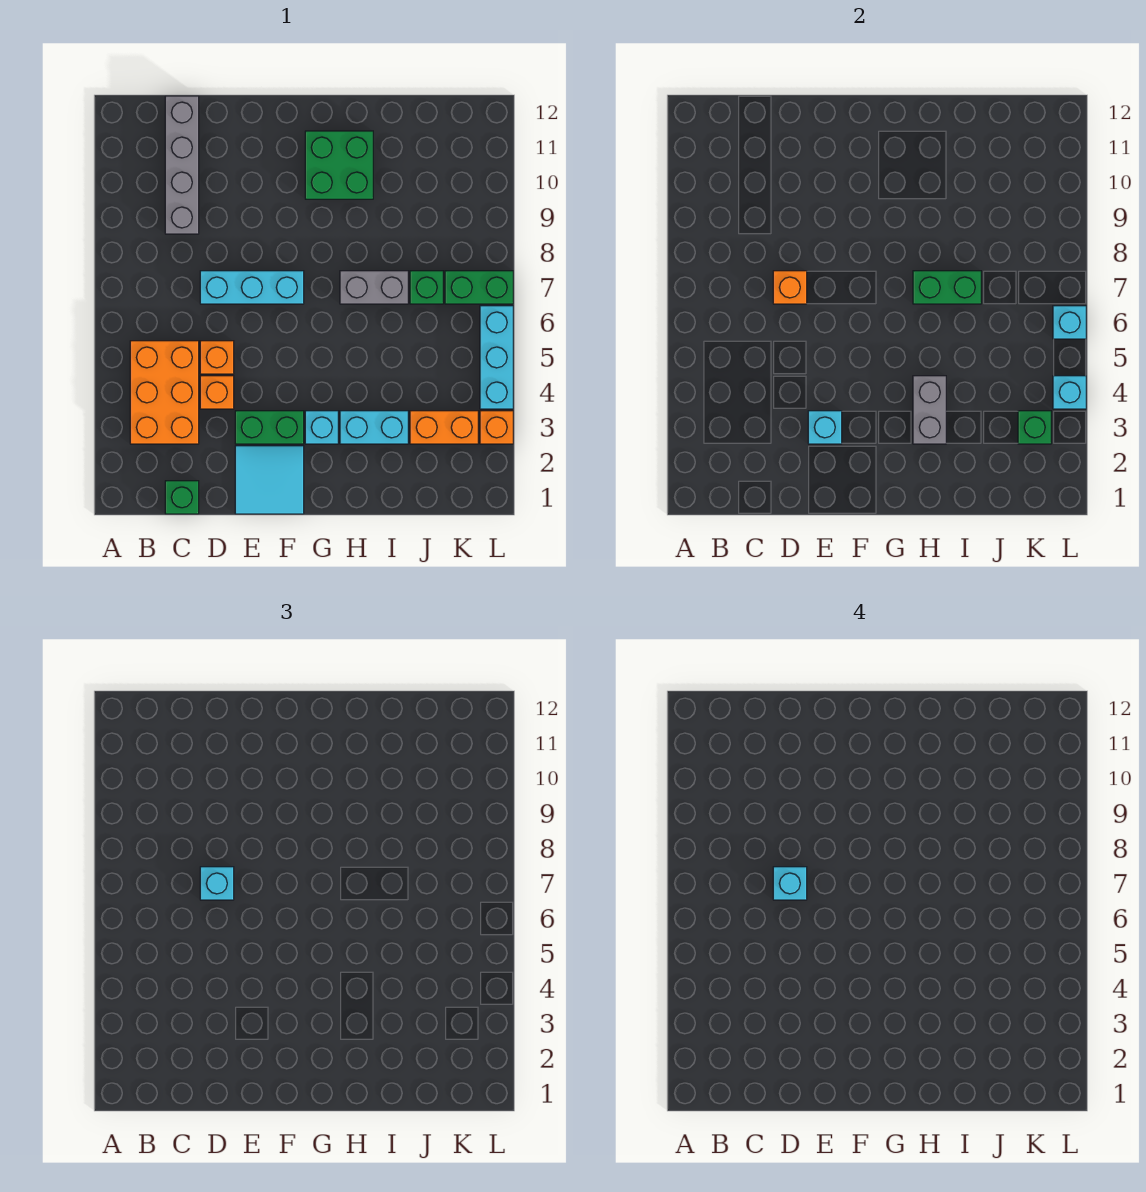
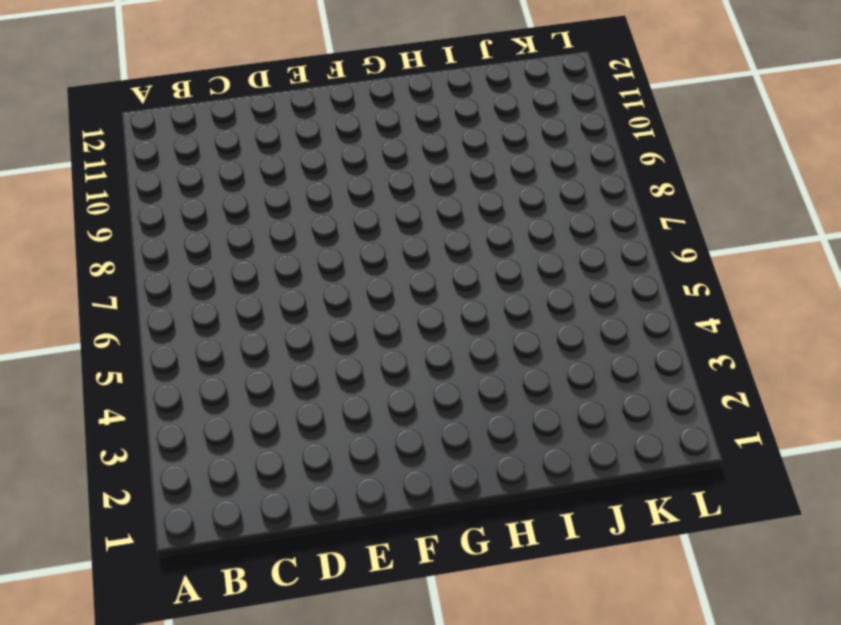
none -> orange brick B3:C5 level 1
none -> green brick C1 level 1
none -> grey brick C9:C12 level 1

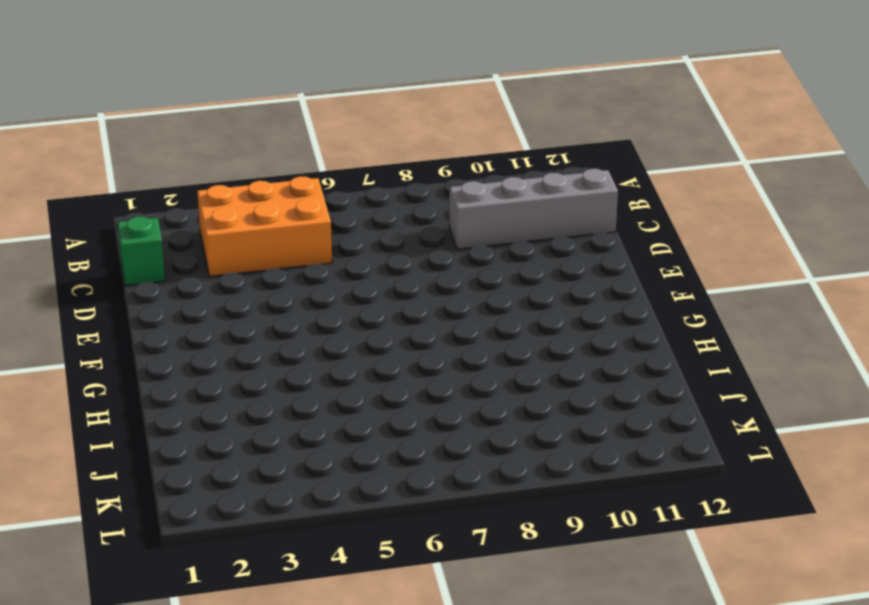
none -> orange brick D4 level 1
none -> orange brick D5 level 1
none -> cyan brick D7:F7 level 1

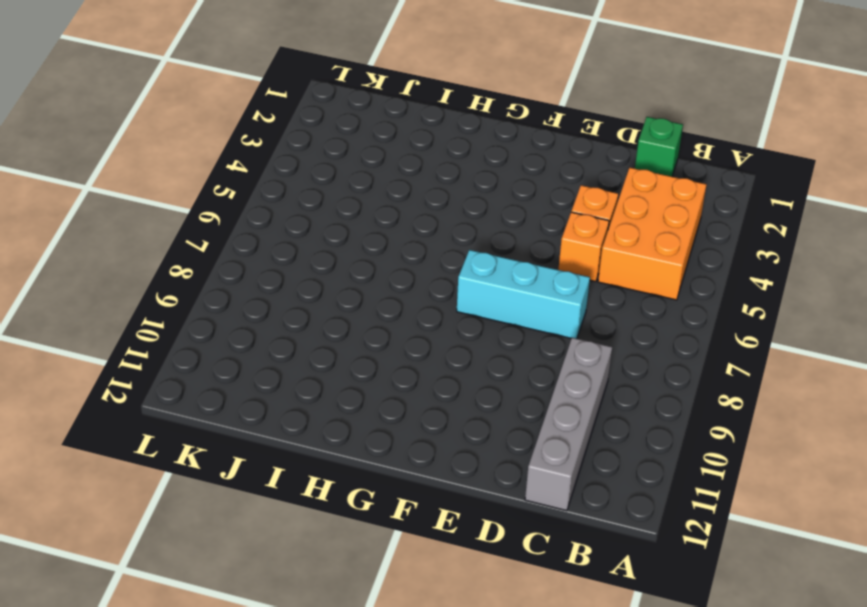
none -> cyan tile E1:F2 level 1
none -> green brick E3:F3 level 1
none -> cyan brick G3 level 1

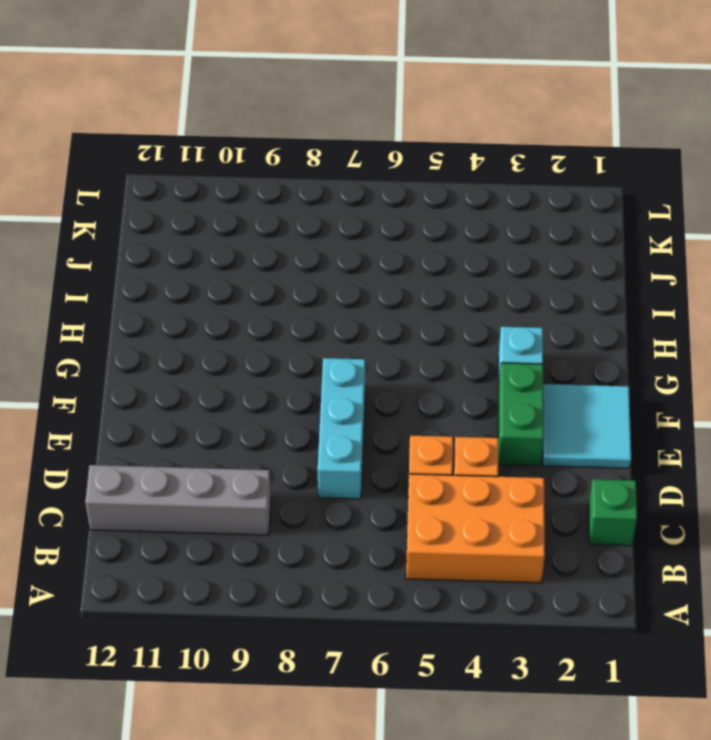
none -> green brick G10:H11 level 1
none -> cyan brick H3:I3 level 1
none -> grey brick H7:I7 level 1

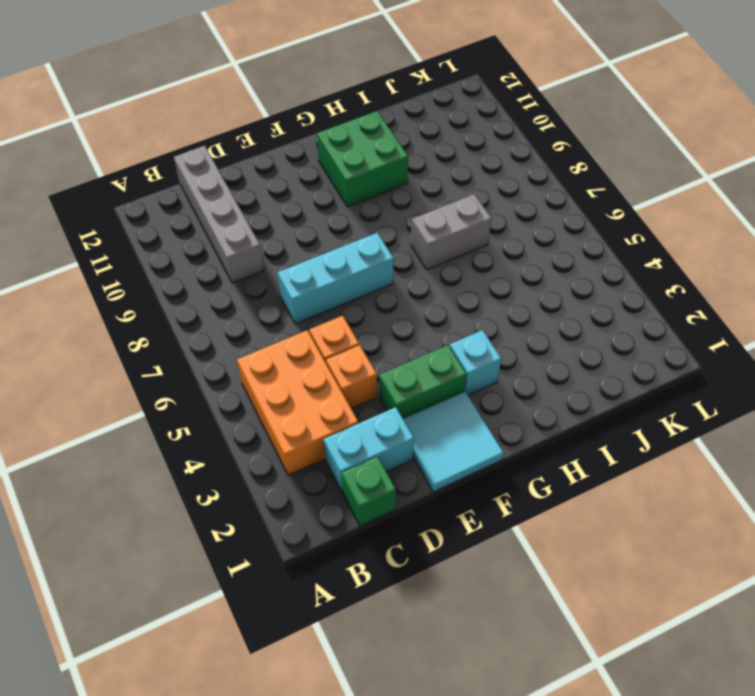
cyan brick C2:D2 level 1 -> cyan brick H3:I3 level 1
none -> orange brick J3:K3 level 1
none -> green brick J7 level 1
none -> green brick K7:L7 level 1

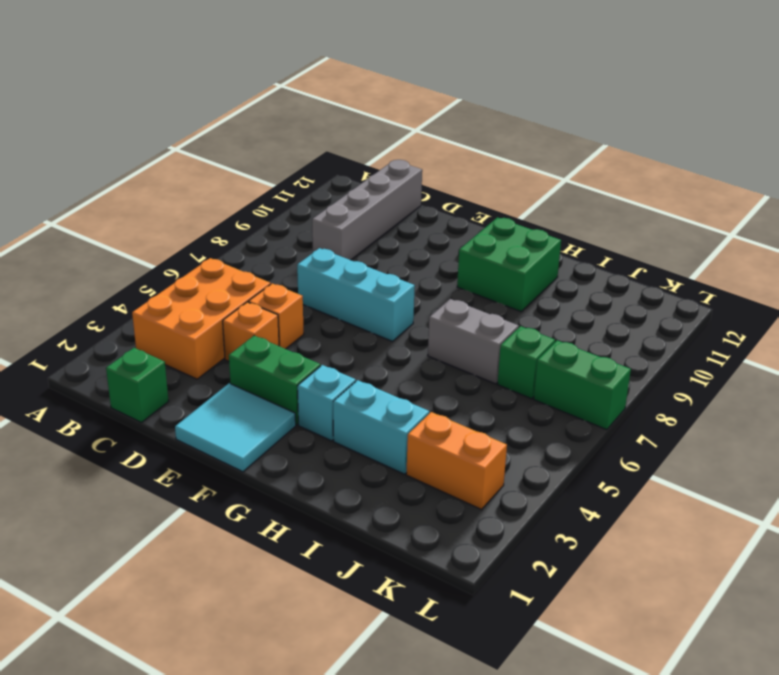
none -> orange brick L3 level 1
none -> cyan brick L4:L6 level 1
none -> orange brick D7 level 2

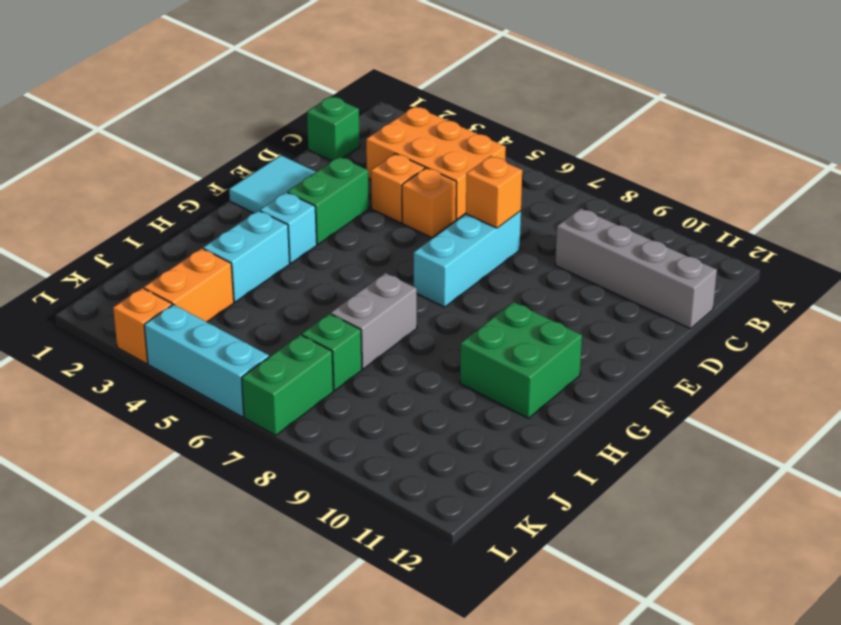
none -> cyan brick E3 level 2
none -> grey brick H3:H4 level 2
none -> green brick H7:I7 level 2

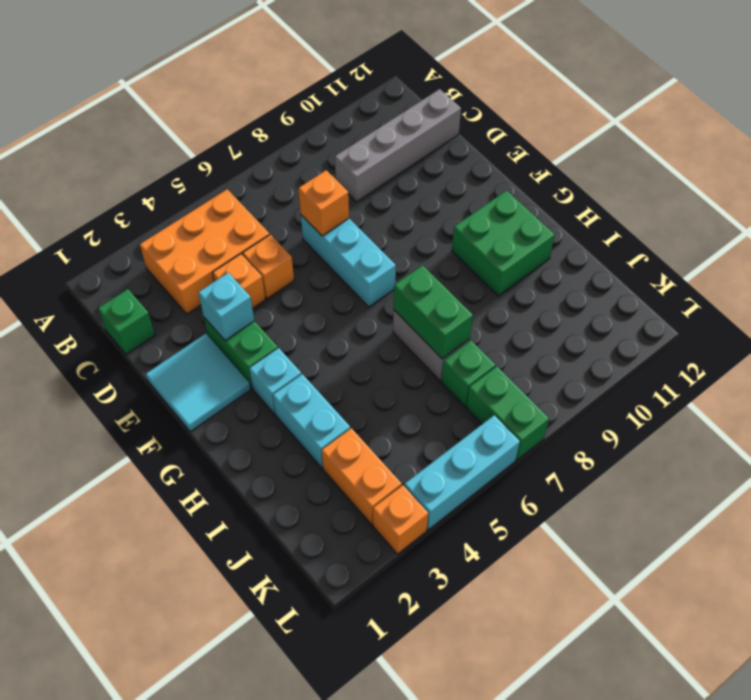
none -> grey brick H3:H4 level 2
none -> green brick K3 level 2
none -> cyan brick L4 level 2

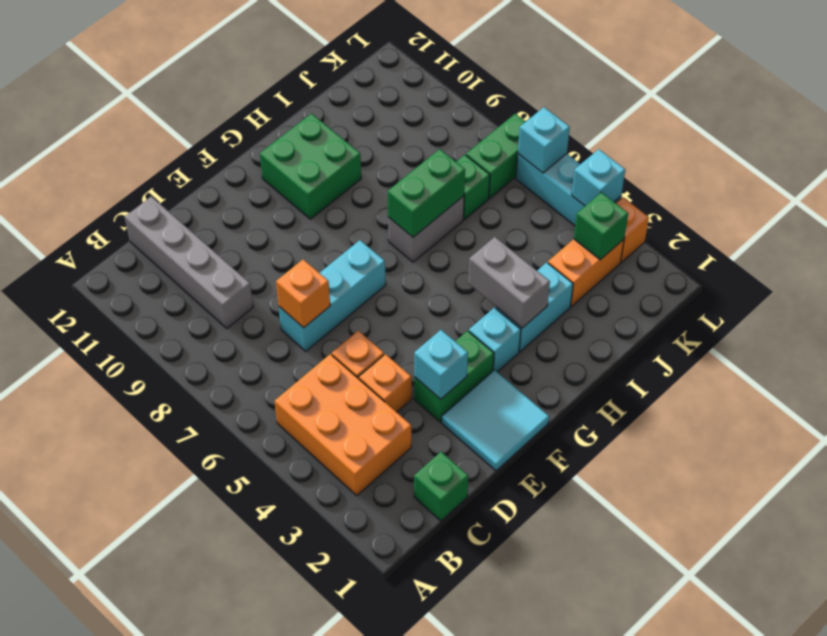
none -> cyan brick D7 level 3
none -> cyan brick D7 level 4

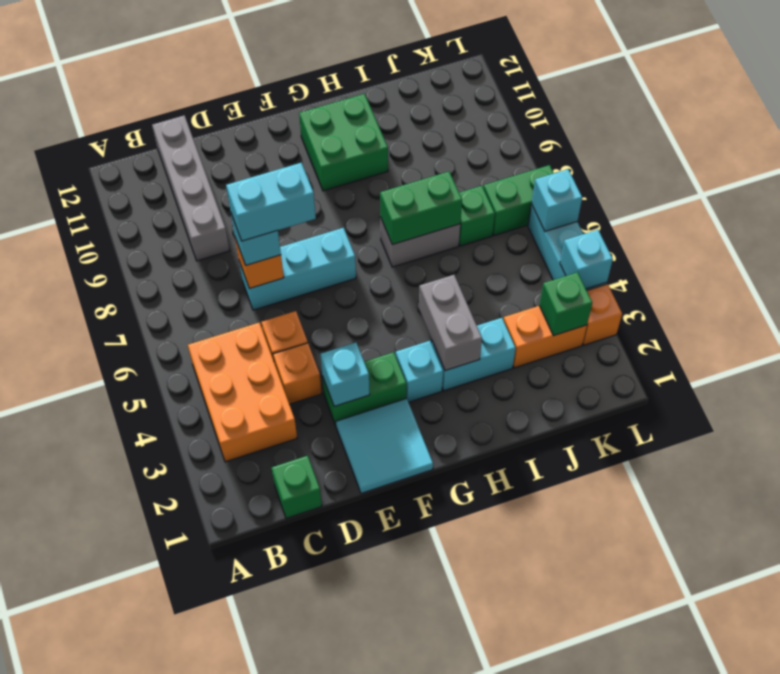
cyan brick D7:E7 level 4 -> cyan brick D7 level 4

